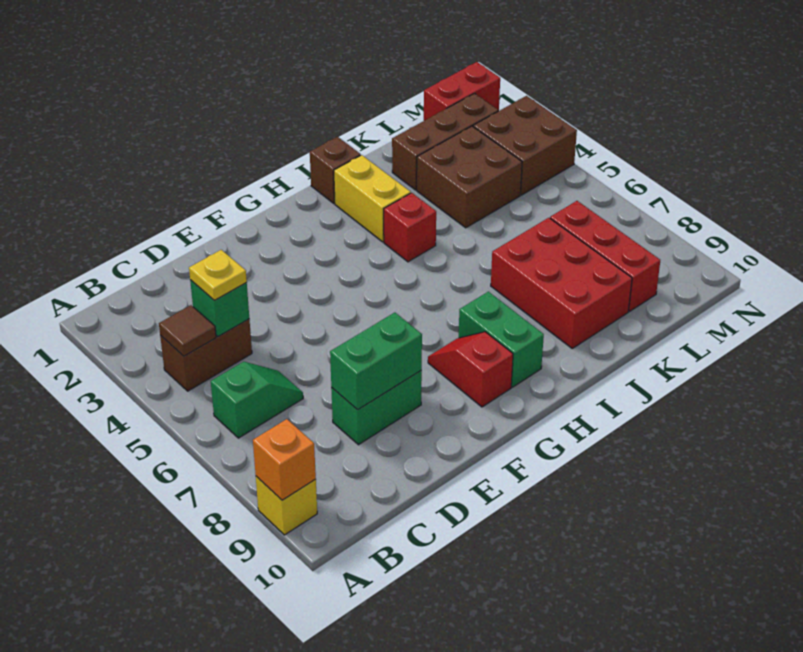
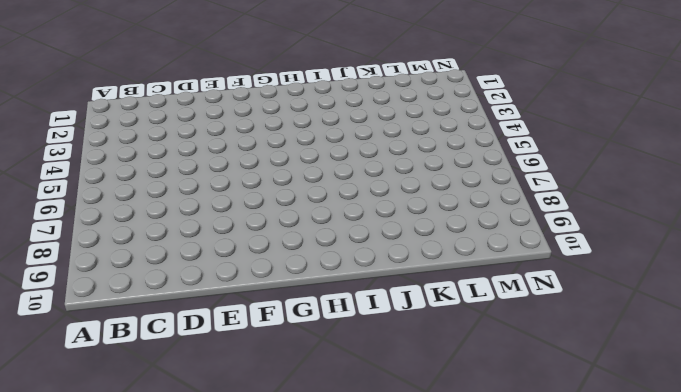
none -> yellow brick A9 level 1
none -> brown brick B4:C4 level 1
none -> green slope B6:C6 level 1 top B

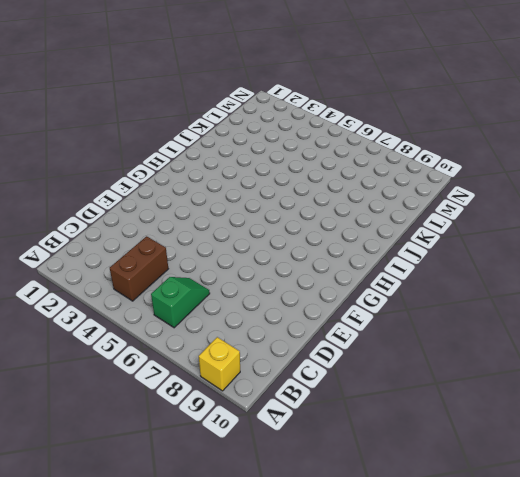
none -> green brick D8:E8 level 1
none -> red slope G8:G9 level 1 top 9
none -> green brick H8:H9 level 1

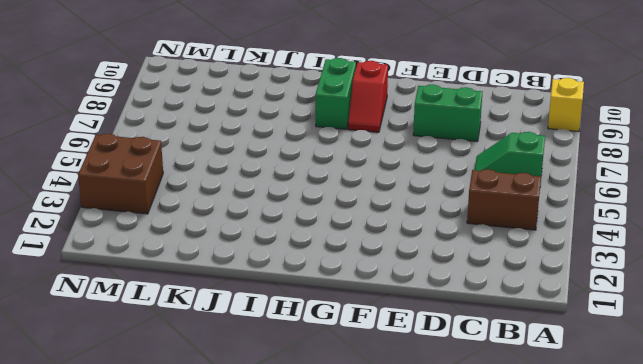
none -> brown brick I1 level 1
none -> yellow brick I2:I3 level 1
none -> red brick I4 level 1

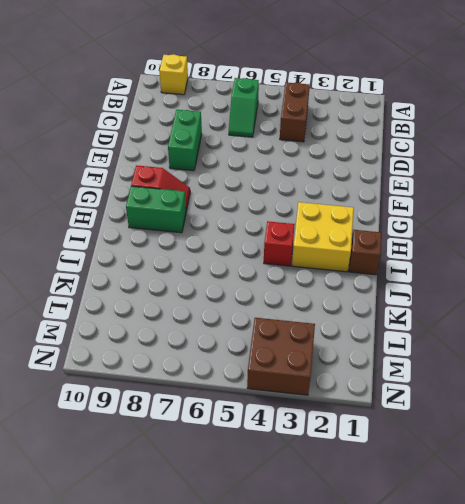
yellow brick H2:I3 level 1 -> yellow brick I2:I3 level 1
none -> red brick J7:K9 level 1
none -> brown brick K2:M2 level 1
none -> brown brick K3:L4 level 1

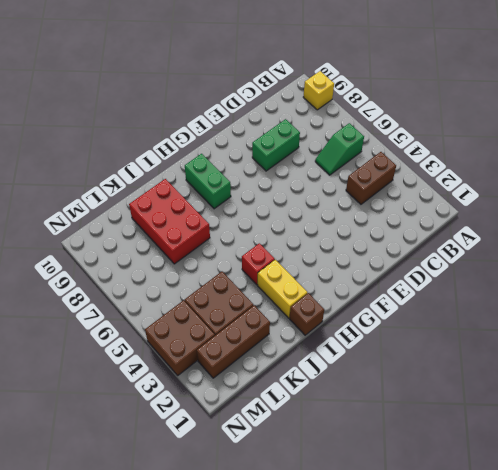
none -> red slope G8:G9 level 1 top 9
none -> red brick L7:L9 level 1
none -> red brick M1:N1 level 1

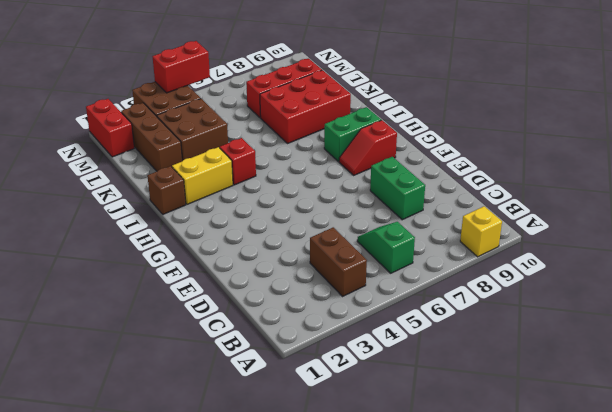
red brick N4:N5 level 2 -> none
none -> orange brick A9 level 2
none -> brown tile B4 level 2
none -> green brick C4 level 2

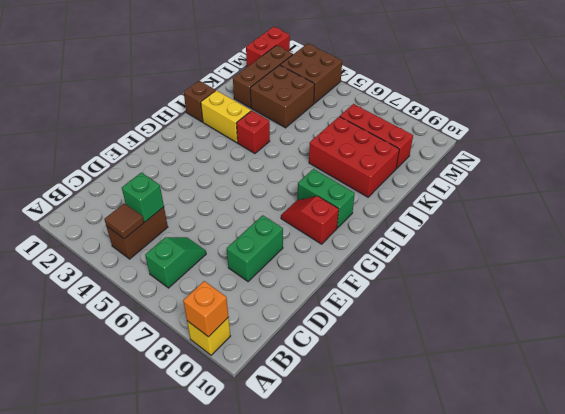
none -> green brick D8:E8 level 2
none -> yellow plate C4 level 3

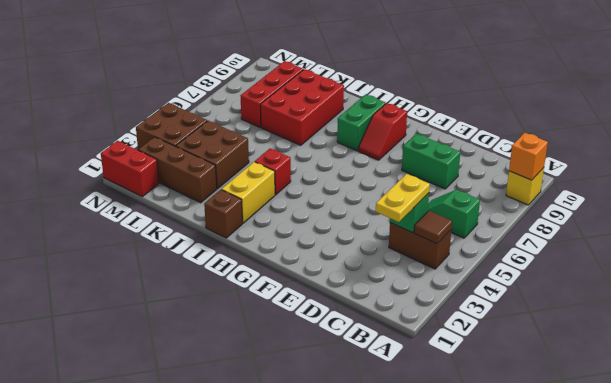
yellow plate C3:C4 level 3 -> yellow plate C4 level 3
none -> green brick D8:E8 level 2

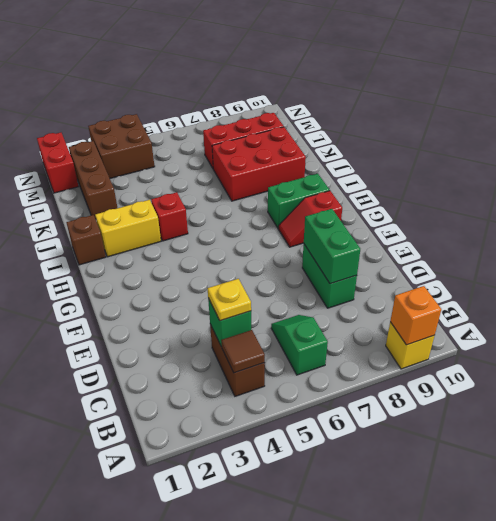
none -> brown brick K3:L4 level 1

